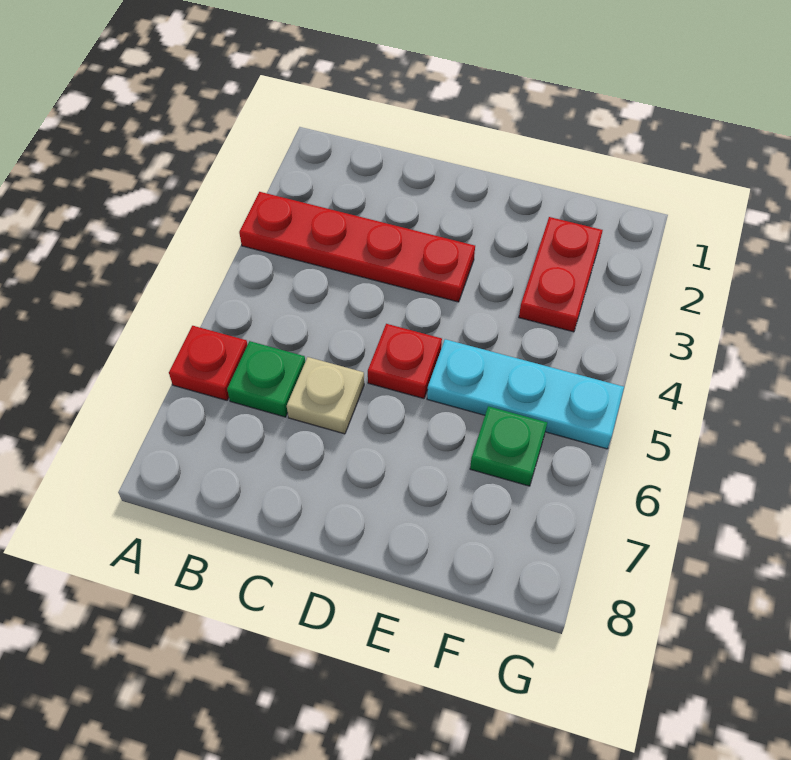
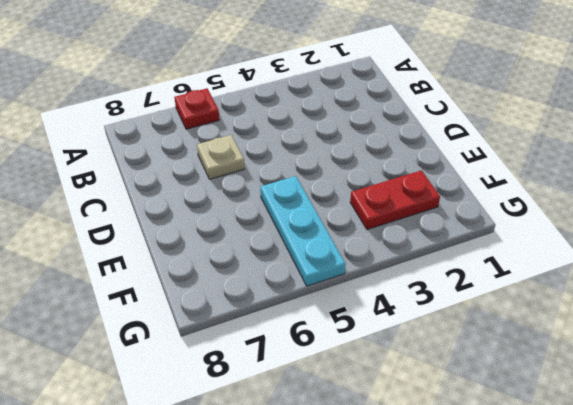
none -> red plate A3:D3 level 1
none -> green plate B6 level 1

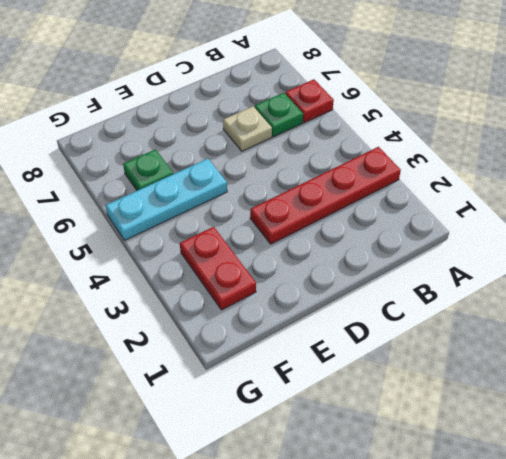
none -> red plate D5 level 1

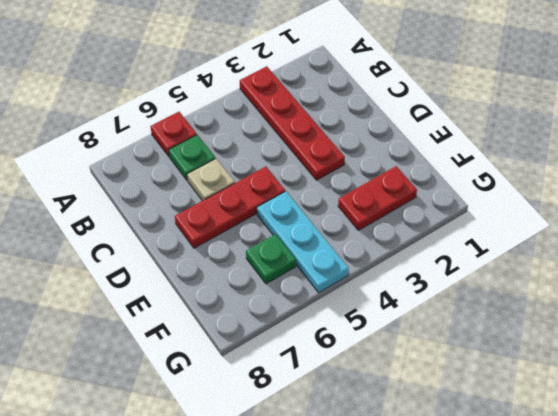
red plate D5:D7 level 1 -> red plate D5 level 1

